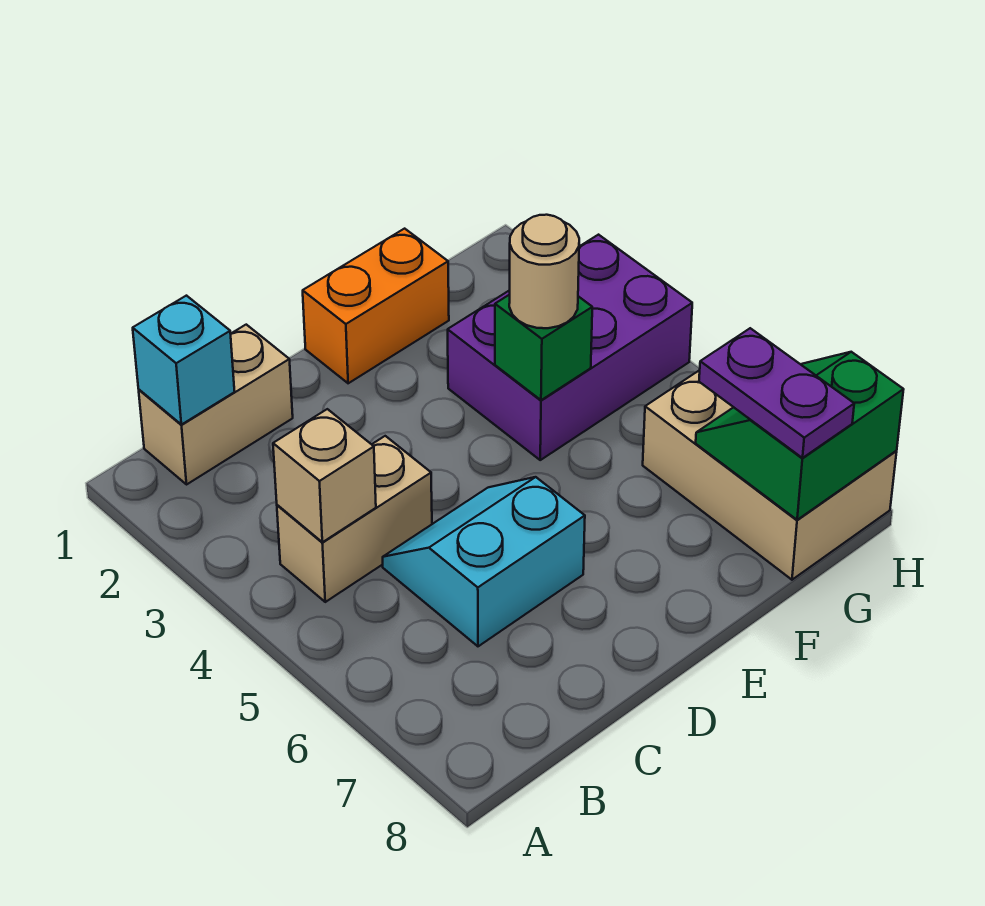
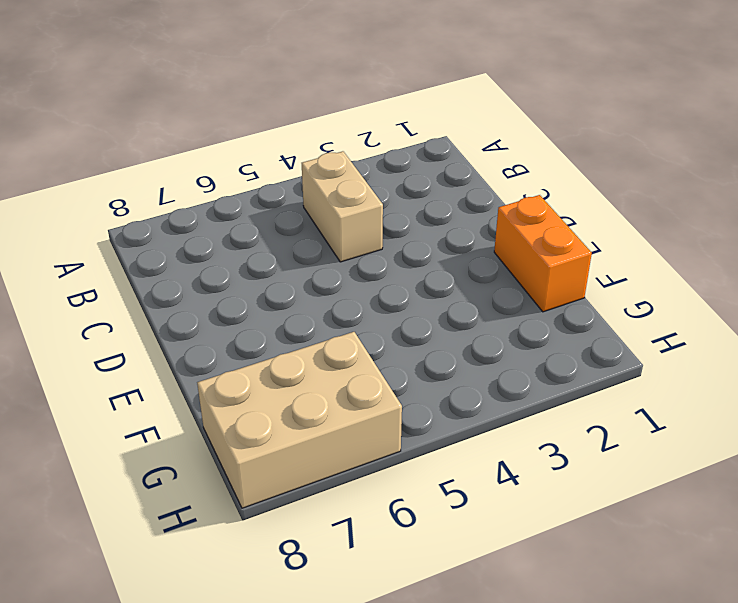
none -> tan brick B1:C1 level 1
none -> cyan slope C5:D6 level 1 top 6
none -> purple brick F3:H4 level 1

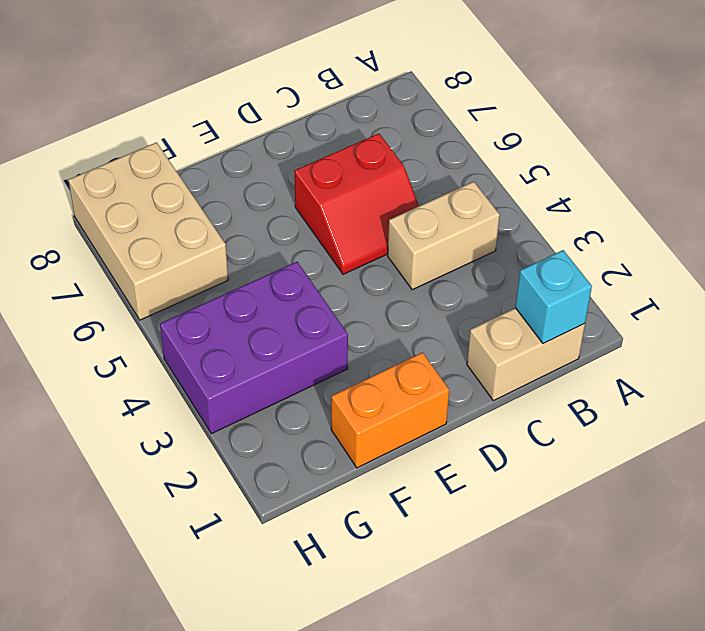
red slope C5:D6 level 1 top 6 -> cyan slope C5:D6 level 1 top 6
none -> tan brick B4 level 2
none -> green brick F4 level 2
none -> green slope G7:H8 level 2 top 8

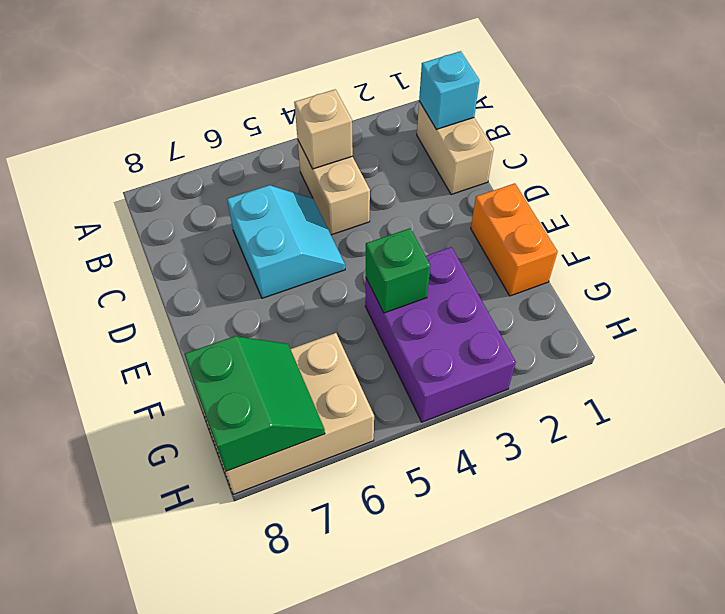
none -> tan round brick F4 level 3
none -> purple plate G7:G8 level 3

